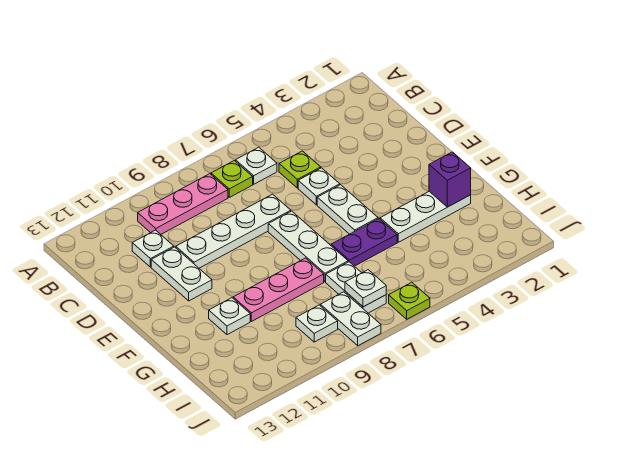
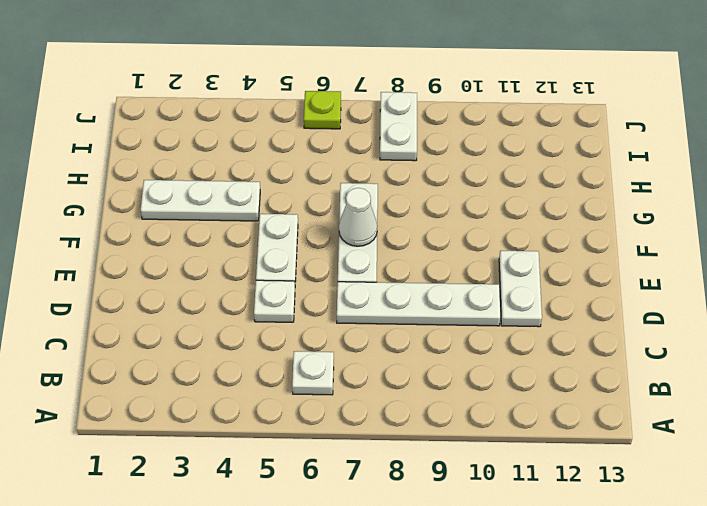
white cone F7 level 2 -> none
none -> lime plate B7 level 1
none -> pink plate B8:B10 level 1
none -> lime plate C5 level 1

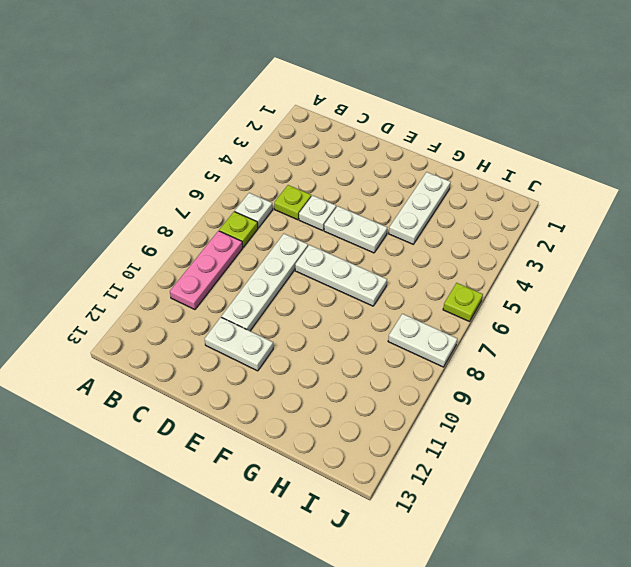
none -> white plate C11 level 1
none -> purple plate G5:G6 level 1
none -> pink plate G8:G10 level 1

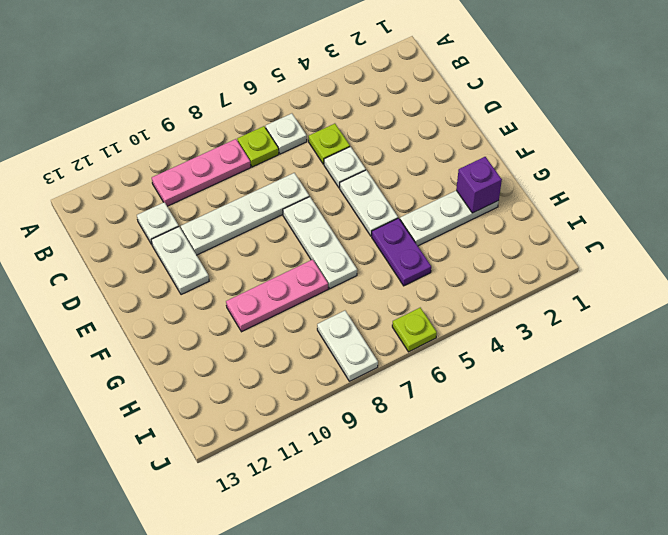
purple plate G5:H5 level 1 -> purple plate G5:G6 level 1
none -> white plate G11 level 1
none -> white plate H7:I7 level 1
none -> white plate I9 level 1

